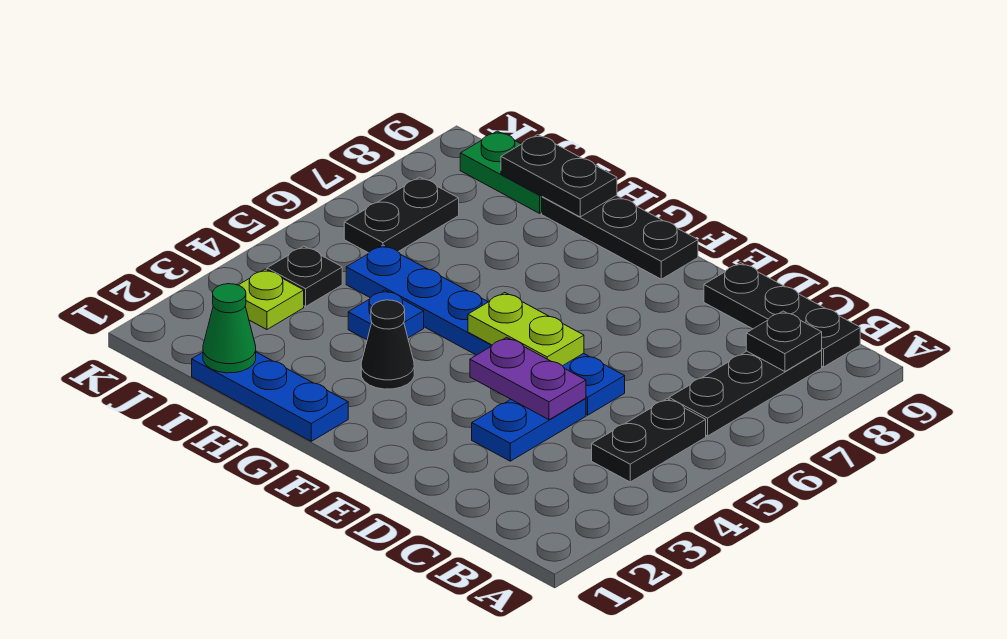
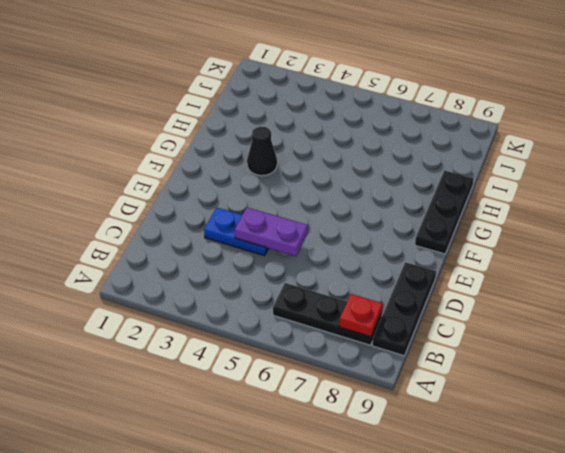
red plate B8 level 2 -> black plate B8 level 2
purple plate D4:D5 level 2 -> purple plate D4:E4 level 2
none -> black plate B4:B5 level 1
none -> blue plate D5:I5 level 1
none -> blue plate G1:I1 level 1

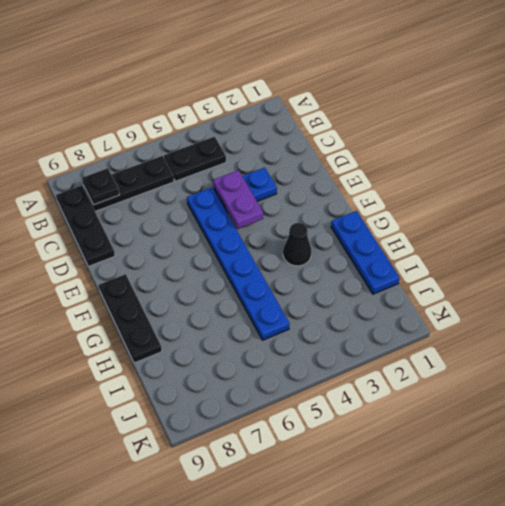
none -> blue plate H4 level 1
none -> green plate I9:J9 level 1
none -> lime plate J3 level 1

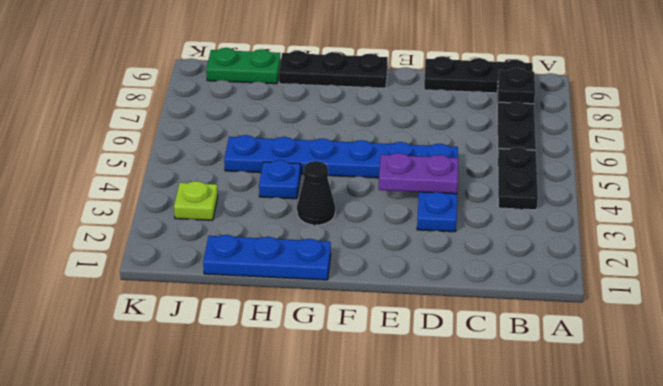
none -> black plate J4 level 1
none -> black plate J6:J7 level 1
none -> lime plate E5:F5 level 2

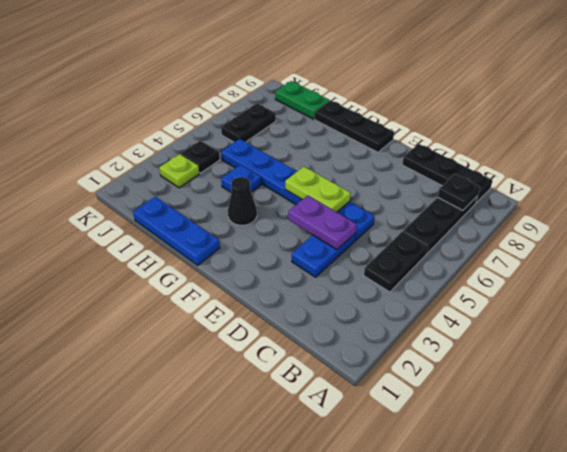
none -> black plate H9:I9 level 2
none -> green cone I1 level 2

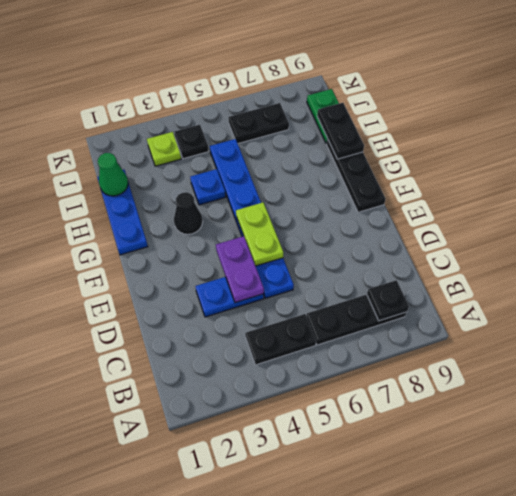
none -> black plate B9:D9 level 1

